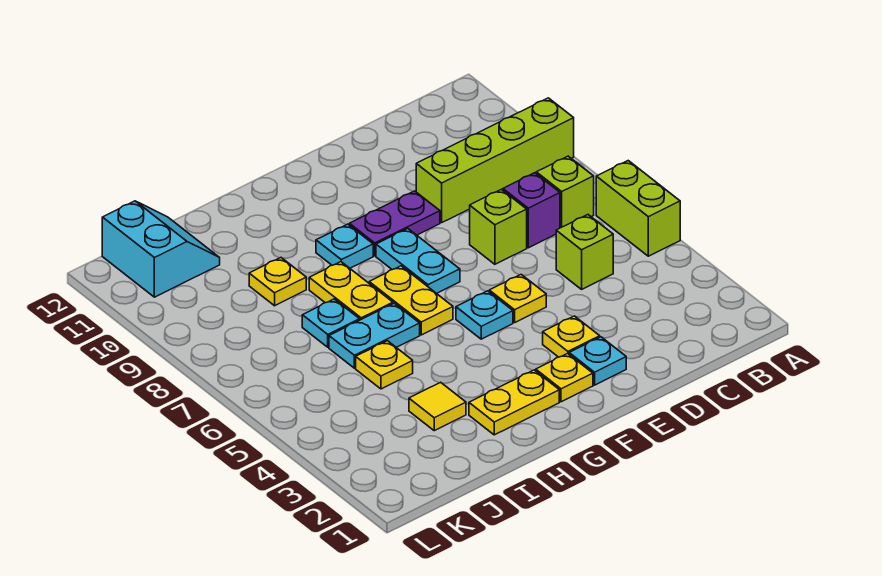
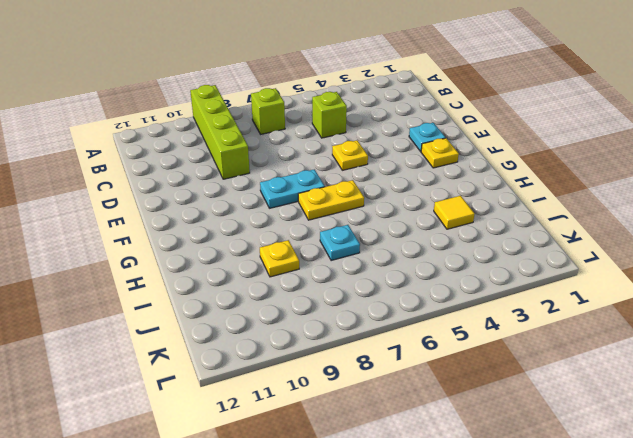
none -> lime brick A5:A6 level 1
none -> purple brick C7 level 1
none -> lime brick D7 level 1

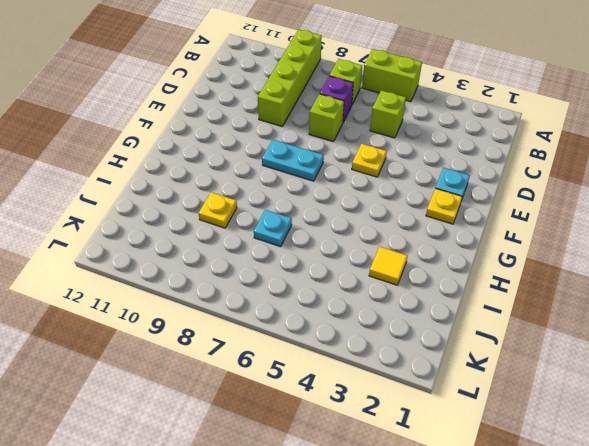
none -> yellow plate E3 level 1
none -> purple plate E9:F9 level 1
none -> cyan plate F5 level 1

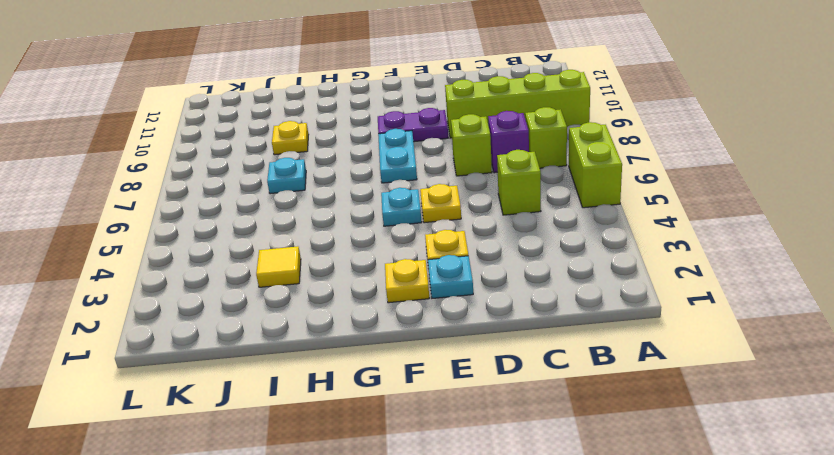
none -> yellow plate G2:H2 level 1
none -> yellow plate G6:G7 level 1
none -> cyan plate G9 level 1

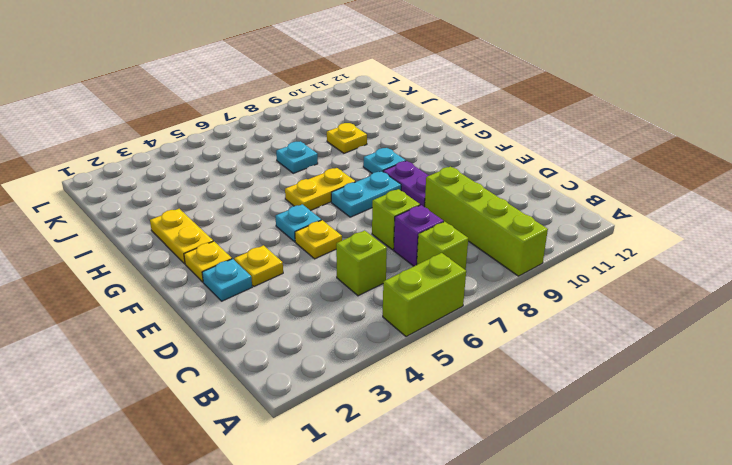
none -> cyan plate H6:I6 level 1
none -> yellow plate H7:H8 level 1
none -> yellow tile I3 level 1

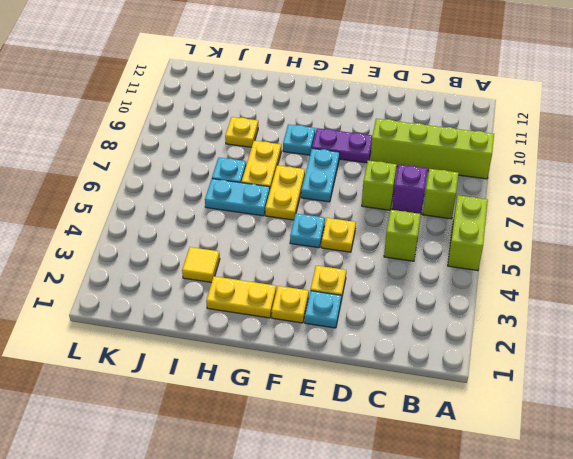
none -> yellow plate I5 level 1
none -> cyan slope J11:K12 level 1 top K

